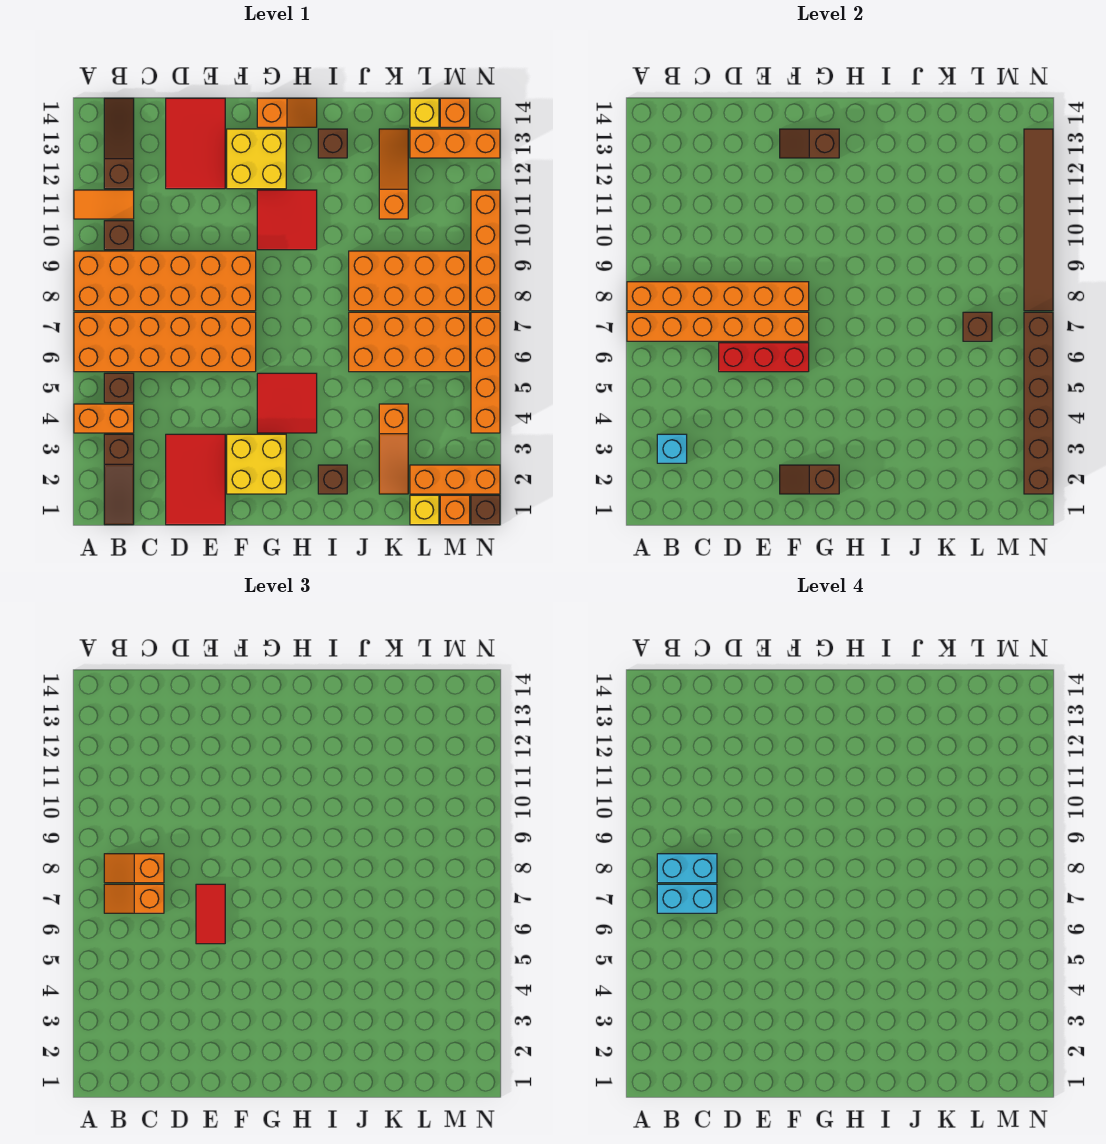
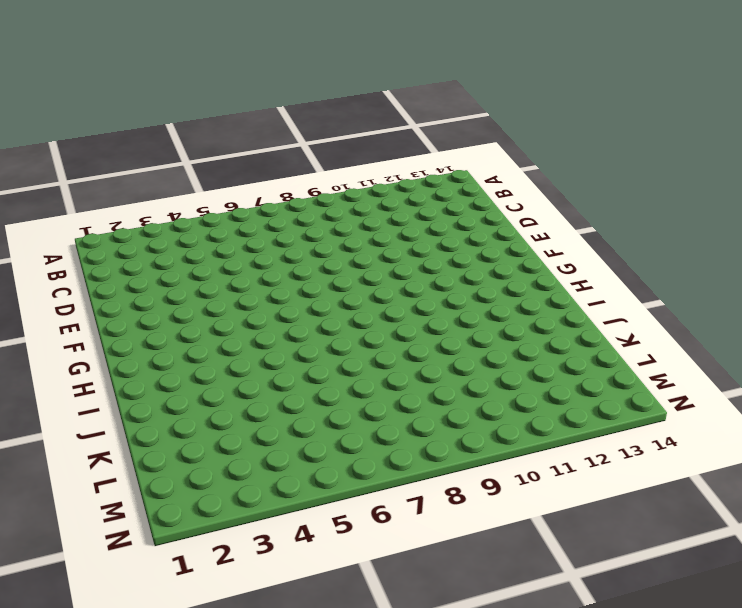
none -> orange brick A4:B4 level 1
none -> orange brick A6:F7 level 1
none -> orange brick A8:F9 level 1
none -> orange tile A11:B11 level 1

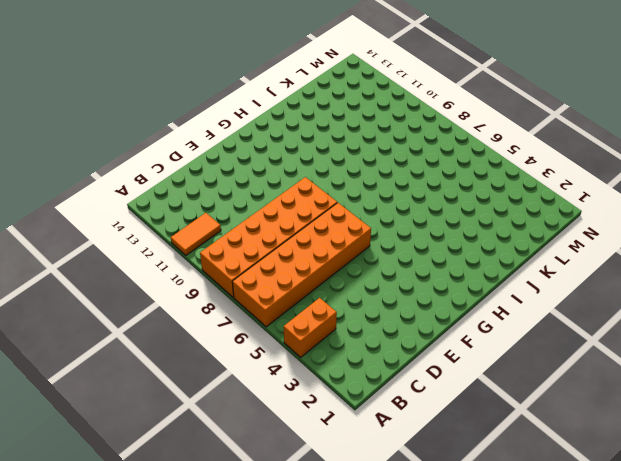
none -> brown slope B1:B3 level 1 top 3
none -> brown brick B5 level 1
none -> brown brick B10 level 1
none -> brown slope B12:B14 level 1 top 12

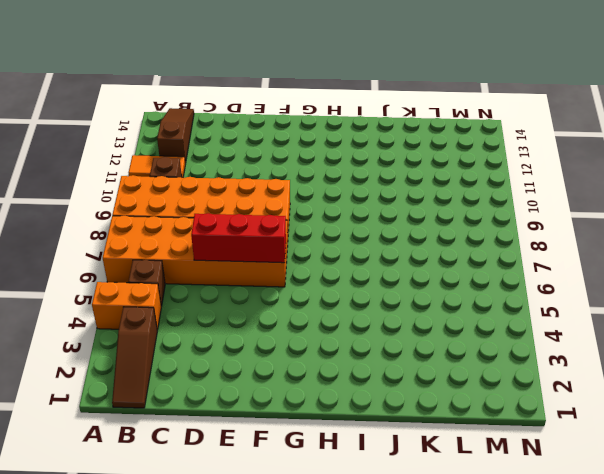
none -> red tile D1:E3 level 1
none -> red tile D12:E14 level 1
none -> yellow brick F2:G3 level 1
none -> yellow brick F12:G13 level 1

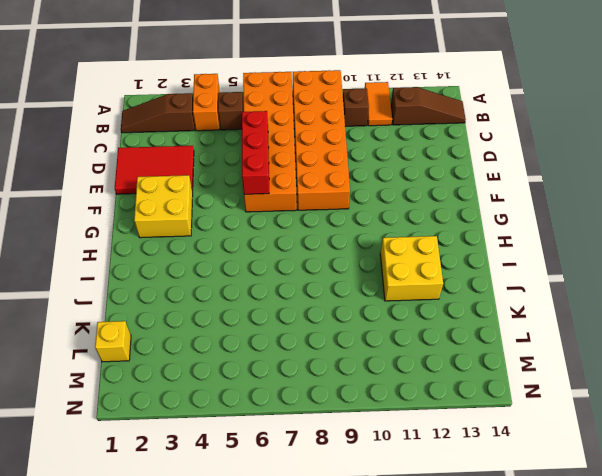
yellow brick I11:J12 level 1 -> yellow brick F12:G13 level 1
none -> red tile D12:E14 level 1
none -> red tile G4:H5 level 1
none -> red tile G10:H11 level 1
none -> orange slope G14:H14 level 1 top G

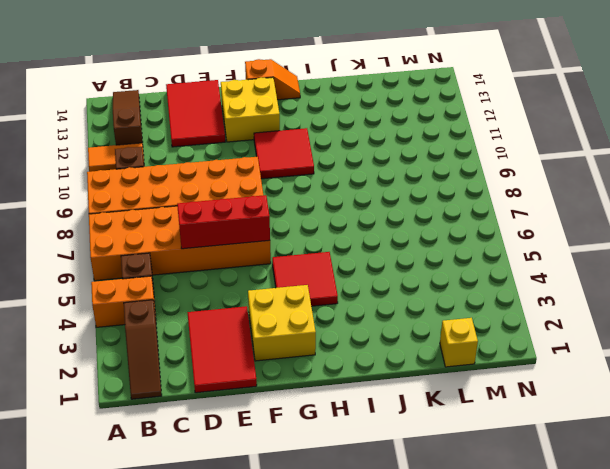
none -> brown brick I2 level 1
none -> brown brick I13 level 1
none -> orange brick J6:M7 level 1
none -> orange brick J8:M9 level 1

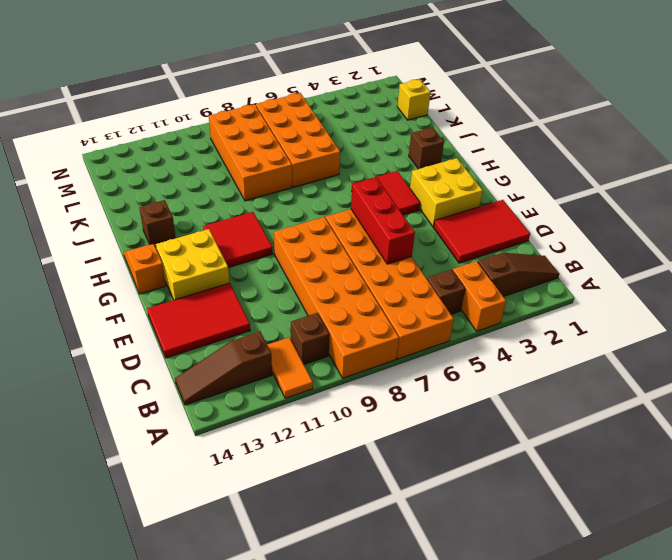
none -> orange slope K2:K4 level 1 top 4
none -> orange slope K11:K13 level 1 top 11
none -> orange brick L2:N2 level 1
none -> orange brick L13:N13 level 1

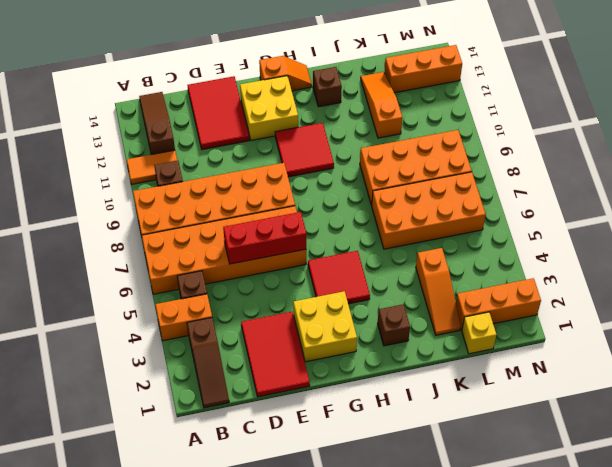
none -> yellow brick L14 level 1
none -> orange brick M1 level 1
none -> orange brick M14 level 1
none -> brown brick N1 level 1

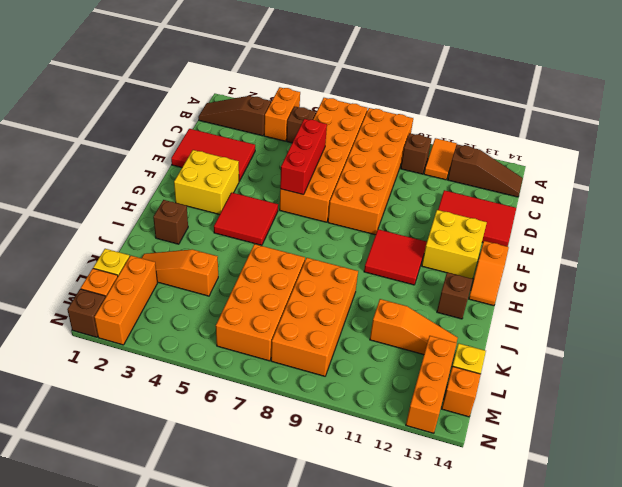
none -> orange brick N4:N7 level 1
none -> orange brick N8:N11 level 1
none -> orange brick A7:F7 level 2
none -> orange brick A8:F8 level 2

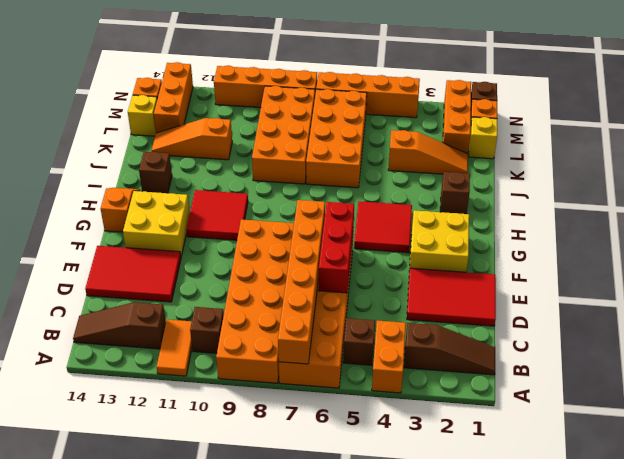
none -> orange brick A8:F8 level 2
none -> cyan brick B3 level 2
none -> brown slope F2:G2 level 2 top G
none -> brown slope F13:G13 level 2 top G

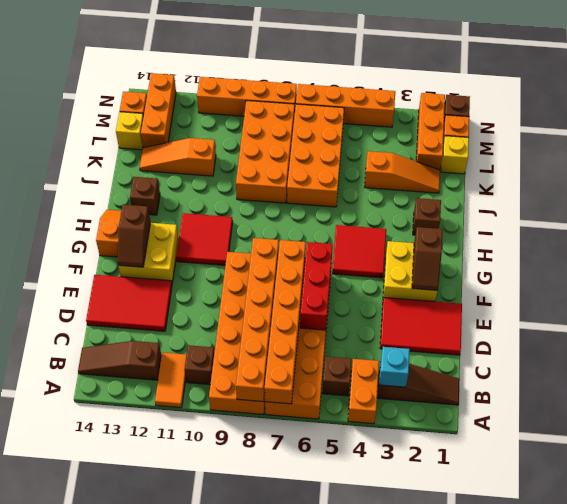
none -> brown brick L7 level 2
none -> brown brick N2:N7 level 2
none -> brown tile N8:N13 level 2
none -> orange slope B7:C7 level 3 top C

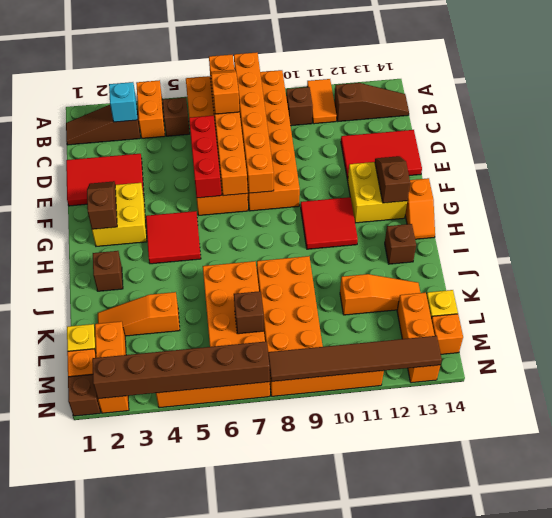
none -> orange slope B8:C8 level 3 top C
none -> red tile E6:E7 level 3
none -> cyan brick B7:C7 level 4
none -> cyan brick B8:C8 level 4

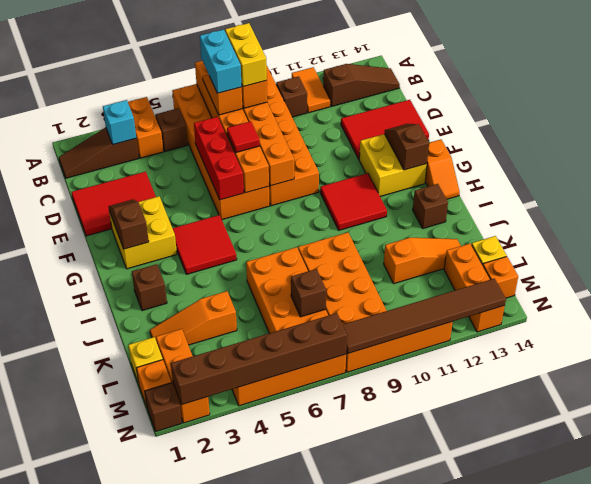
yellow brick B8:C8 level 4 -> cyan brick B8:C8 level 4
red tile E7 level 3 -> red tile E6:E7 level 3

